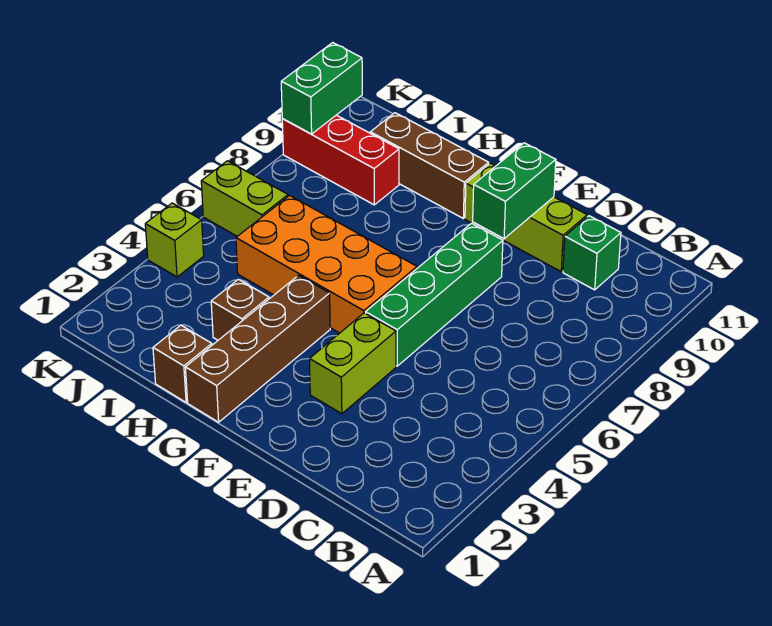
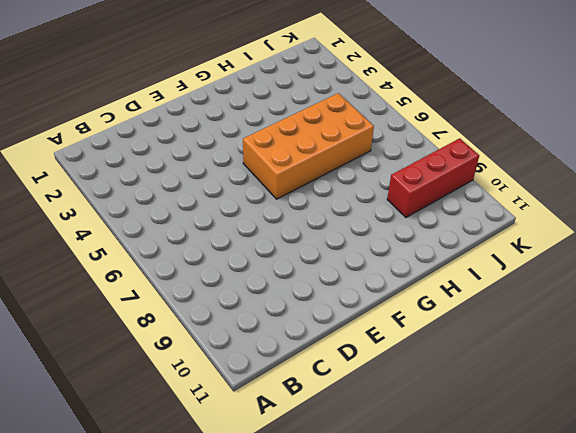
none -> green brick C10 level 1
none -> lime brick D10:F10 level 1
none -> lime brick E3:E4 level 1

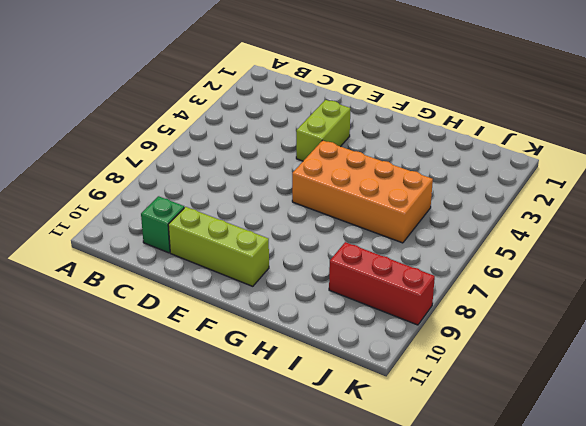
none -> green brick E5:E8 level 1
none -> brown brick G1:G4 level 1
none -> brown brick G10:I10 level 1

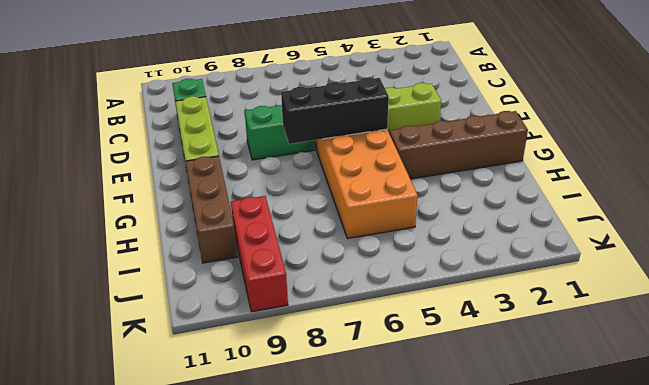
black brick F5:F7 level 2 -> none
none -> brown brick H1 level 1
none -> brown brick H3 level 1
none -> lime brick J6:K6 level 1

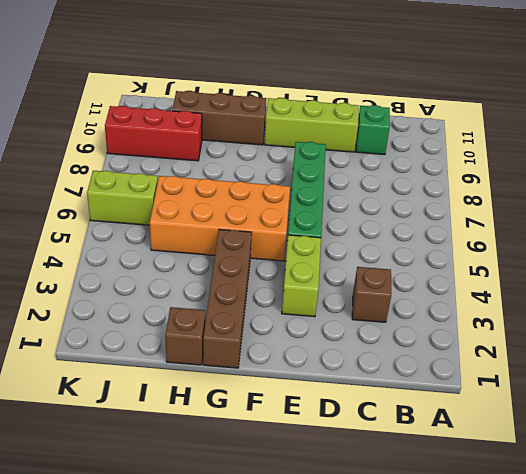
brown brick C3 level 1 -> brown brick H3 level 1
none -> lime brick K4 level 1
none -> green brick E9:E10 level 2
none -> green brick K9:K10 level 2

